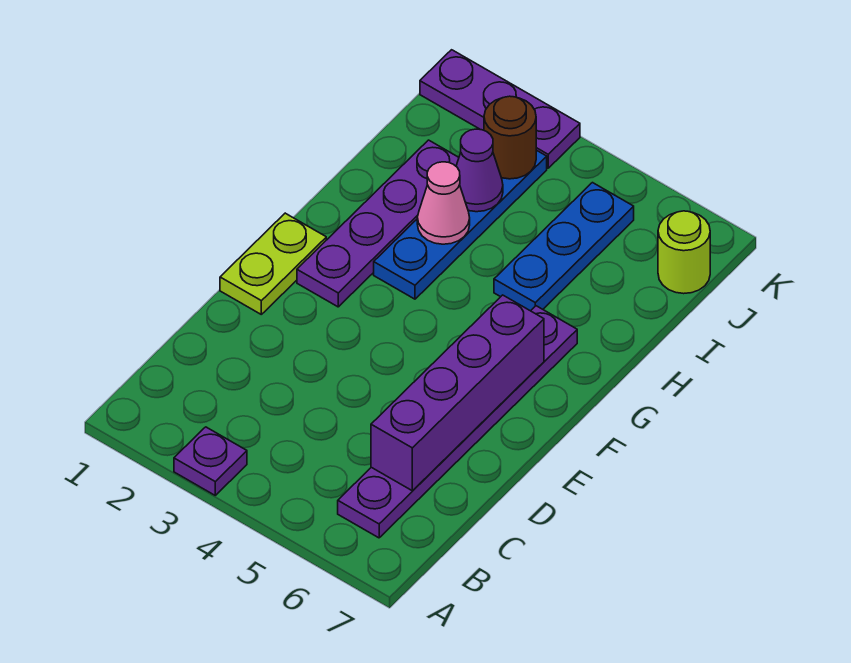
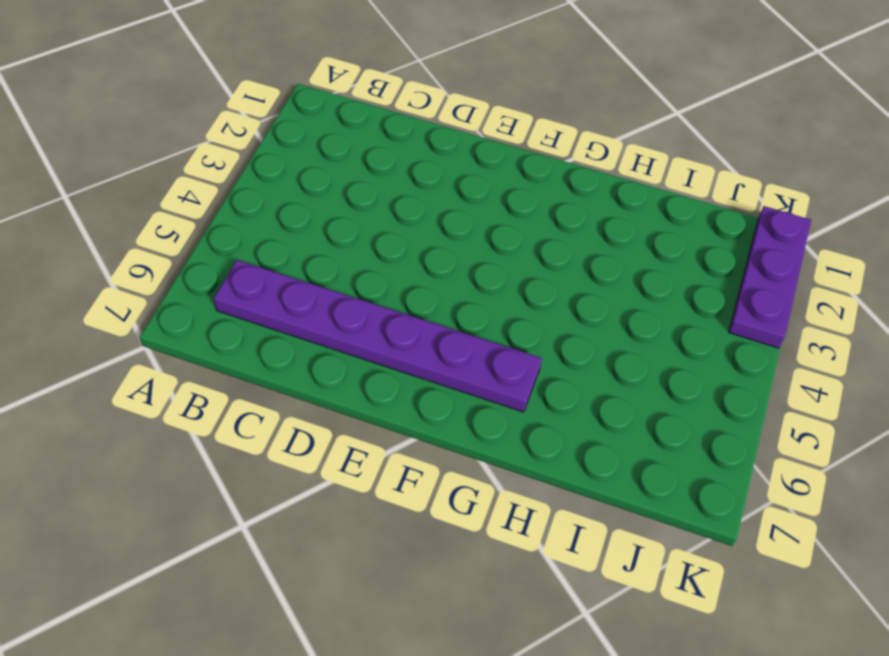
none -> purple plate A3 level 1
none -> lime plate E1:F1 level 1
none -> purple plate F2:I2 level 1

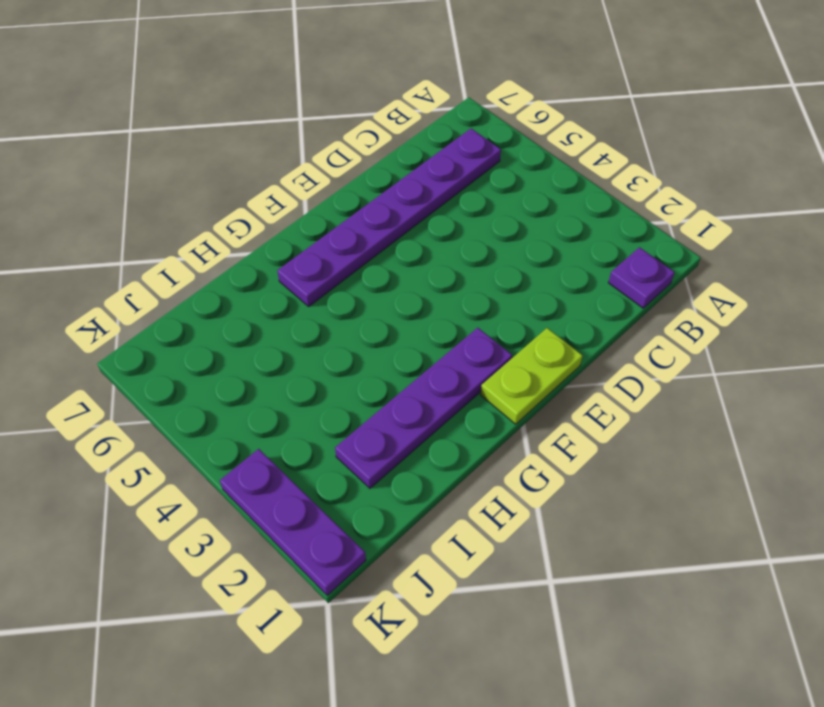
purple plate B1 level 1 -> purple plate A3 level 1
none -> blue plate G3:J3 level 1
none -> blue plate H5:J5 level 1
none -> lime round brick J7 level 1

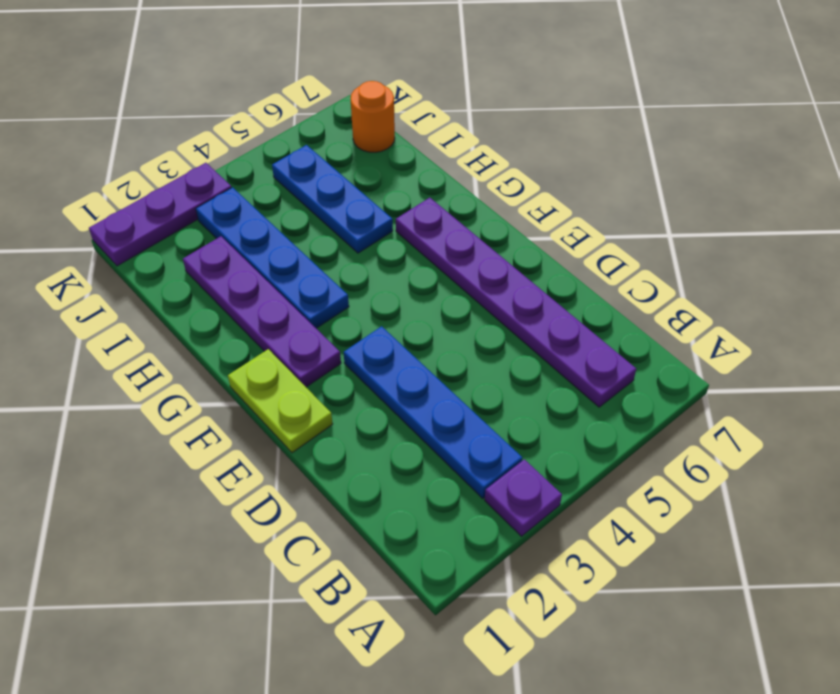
blue plate B3:E3 level 1 -> none
orange round brick J7 level 1 -> lime round brick J7 level 1
none -> purple brick C6:F6 level 2
none -> pink cone H3 level 2
none -> purple cone I3 level 2

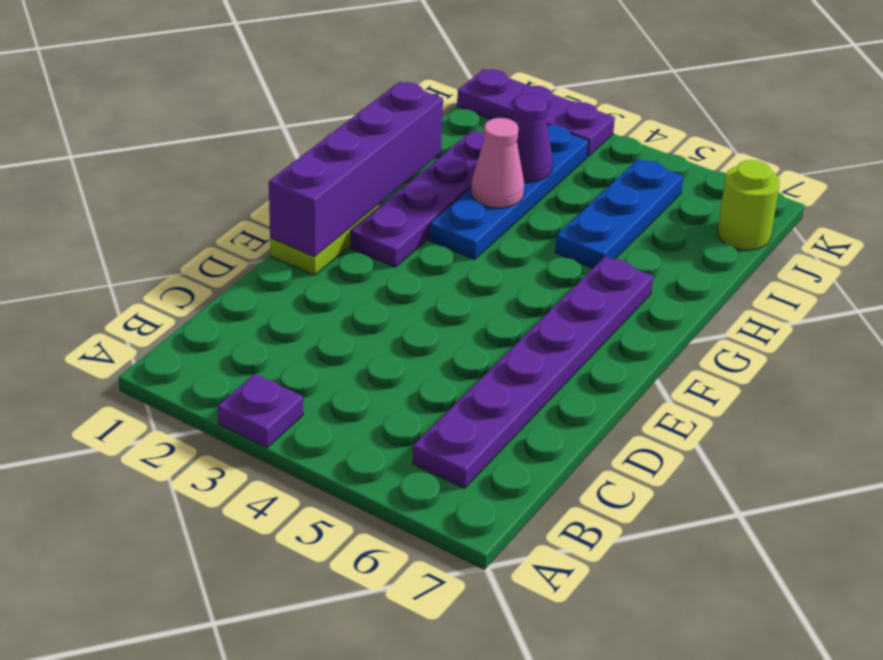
purple brick E1:H1 level 2 -> purple brick C6:F6 level 2
none -> brown round brick J3 level 2

